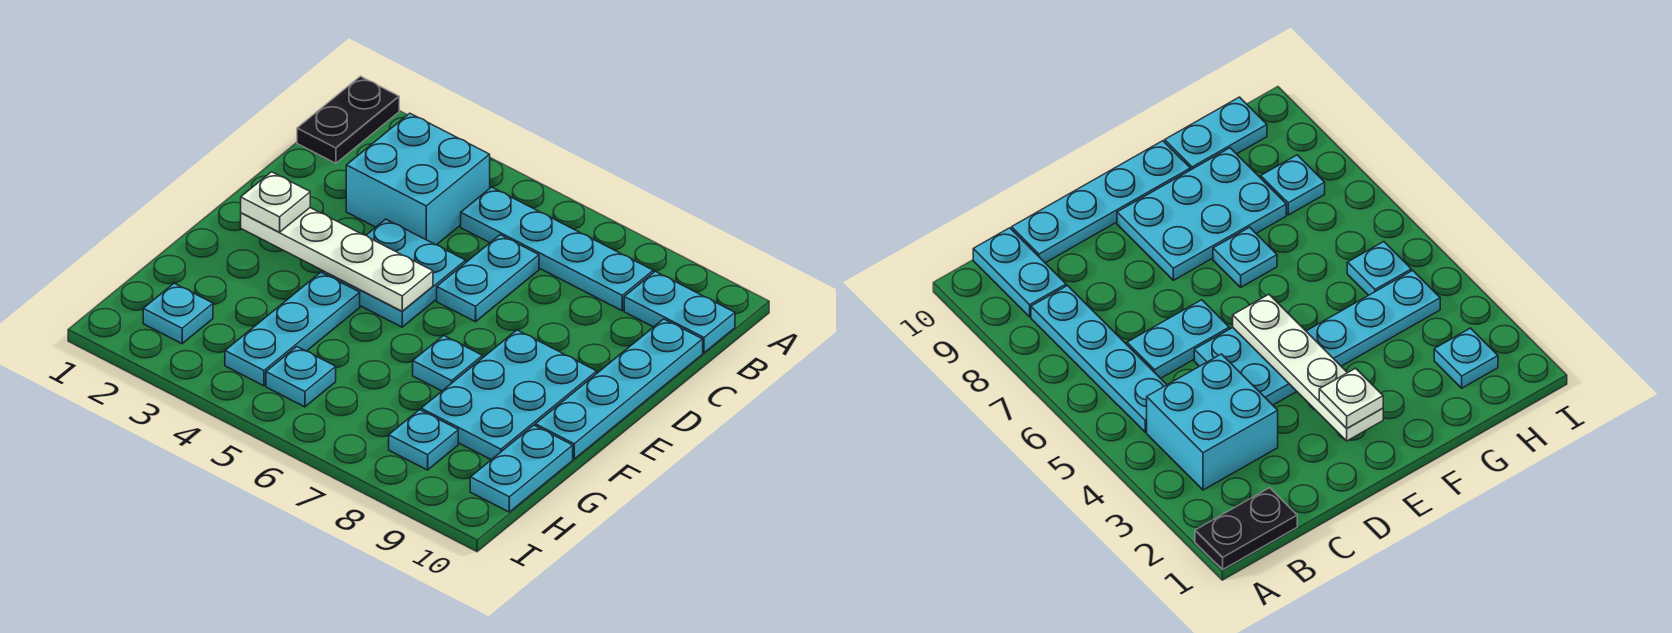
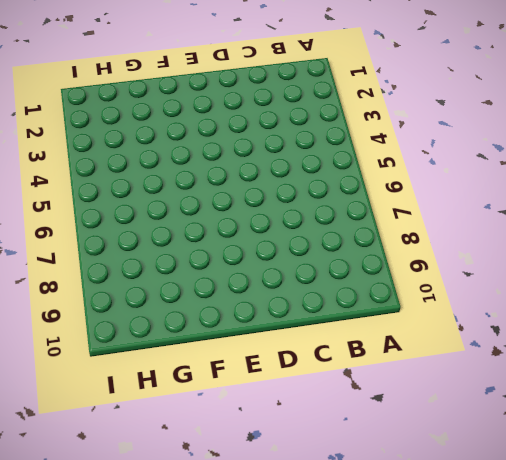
none -> black plate A1:B1 level 1
none -> cyan brick B3:C4 level 1
none -> cyan plate B5:B8 level 1

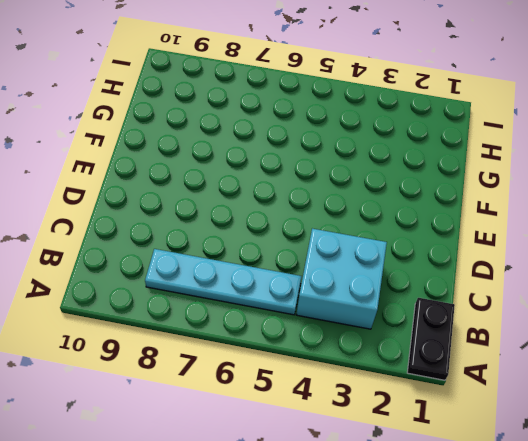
none -> cyan plate B9:B10 level 1
none -> cyan plate C6:D6 level 1
none -> cyan plate C10:F10 level 1

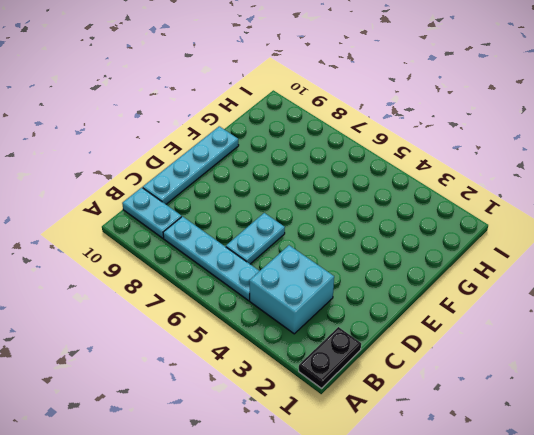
none -> cyan plate D4:E5 level 1
none -> cyan plate E8:G9 level 1
none -> cyan plate F4:H4 level 1

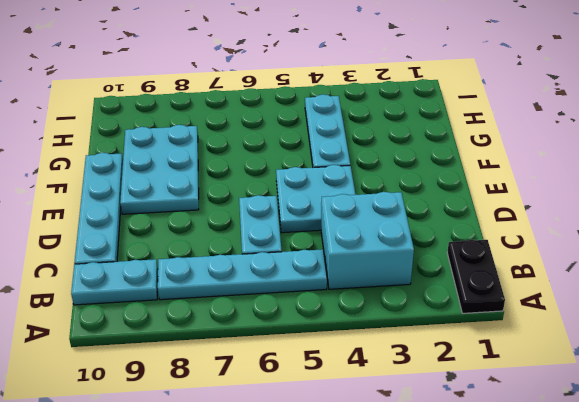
none -> cyan plate F7 level 1
none -> cyan plate G10:H10 level 1
none -> cyan plate H2 level 1

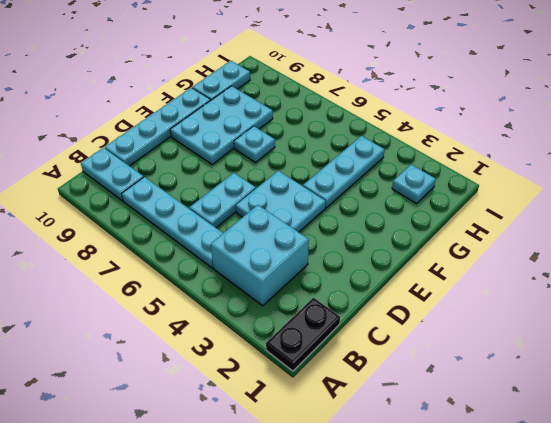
none -> cyan plate H5 level 1
none -> cyan plate H8 level 1
none -> white plate E2:E5 level 2

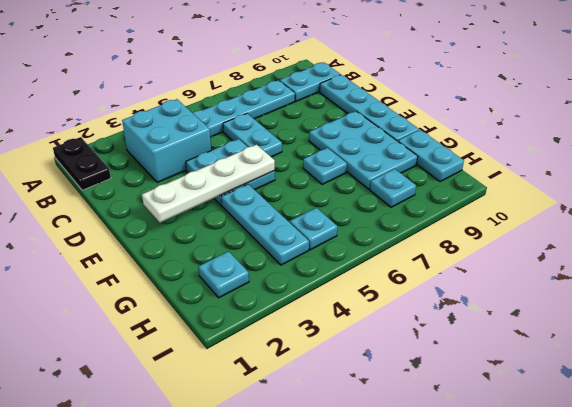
none -> white plate E2 level 3

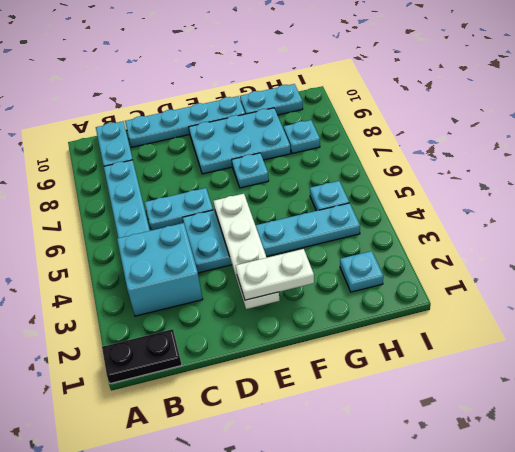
white plate E2:F2 level 3 -> white plate E2 level 3

